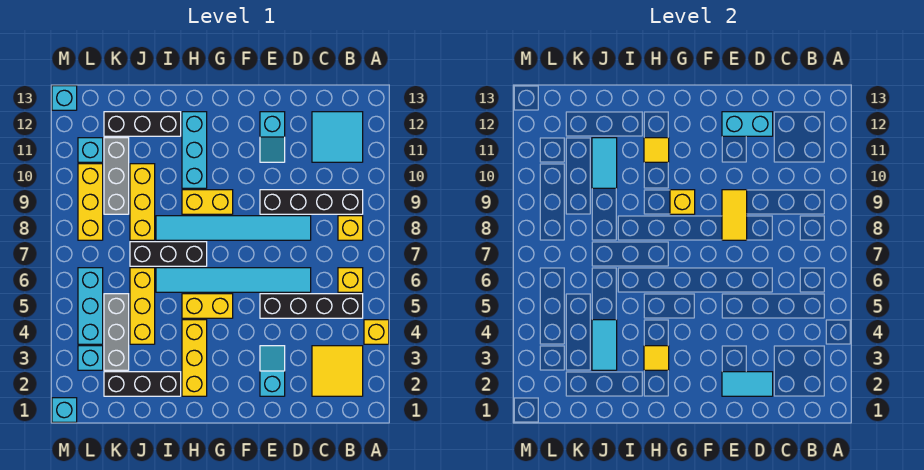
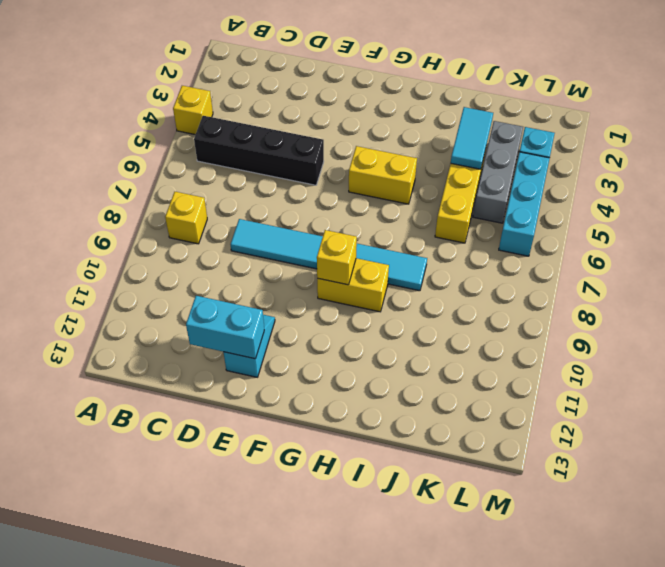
none -> yellow tile B2:C3 level 1
none -> yellow brick B6 level 1
none -> black brick B9:E9 level 1
none -> cyan tile B11:C12 level 1

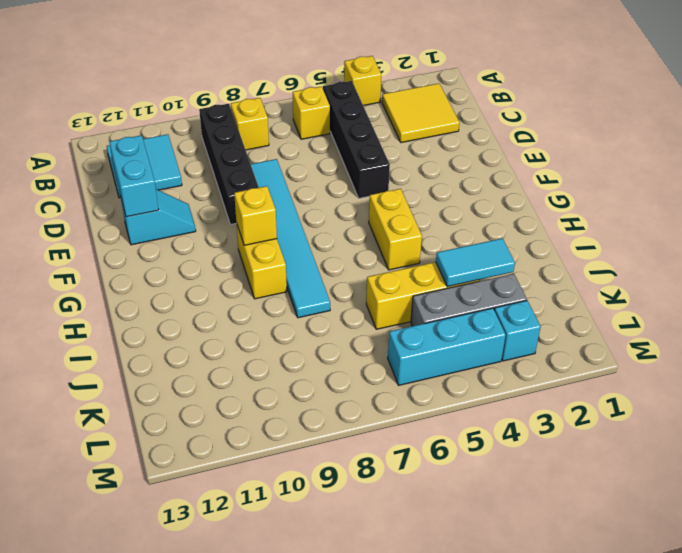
none -> cyan tile D6:I6 level 1
none -> cyan slope E2:E3 level 1 top 2
none -> yellow brick H2:H4 level 1
none -> black brick H7:J7 level 1

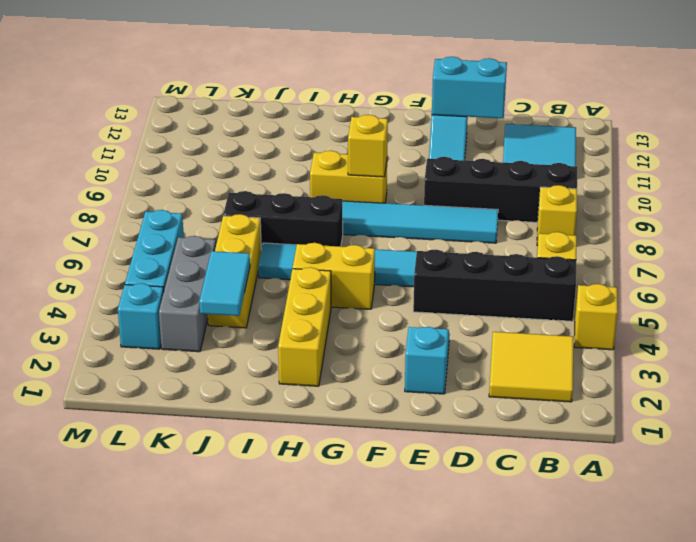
none -> cyan brick H10:H12 level 1
none -> black brick I2:K2 level 1
none -> black brick I12:K12 level 1
none -> yellow brick J8:J10 level 1

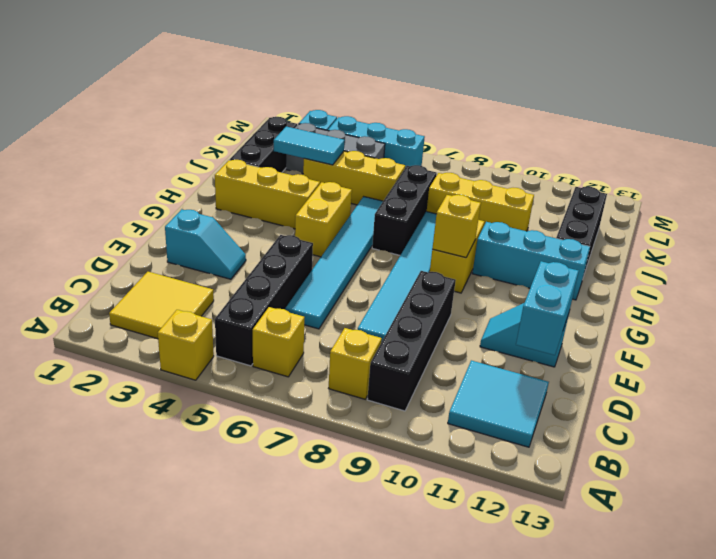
none -> grey brick K9:K11 level 1
none -> yellow brick L8:L10 level 1
none -> cyan brick L11 level 1
none -> cyan brick M1 level 1

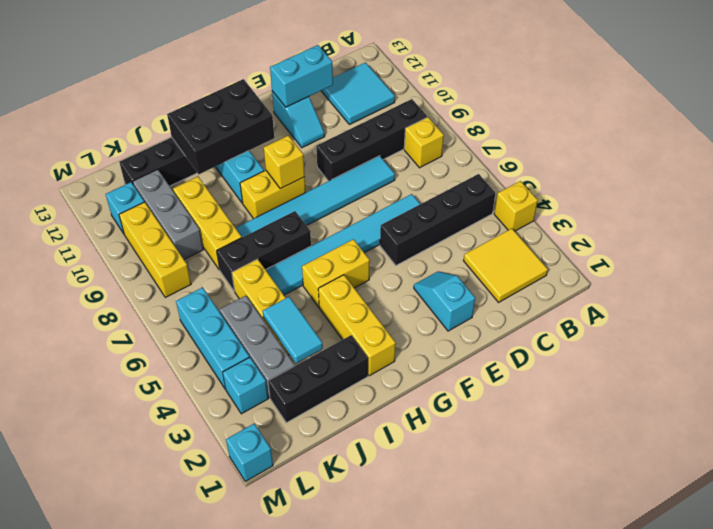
black brick G11:I12 level 2 -> yellow tile H11 level 2
none -> yellow brick B6 level 1
none -> cyan brick M13 level 1
none -> cyan tile D2:E2 level 2
none -> yellow tile E8:E9 level 2

